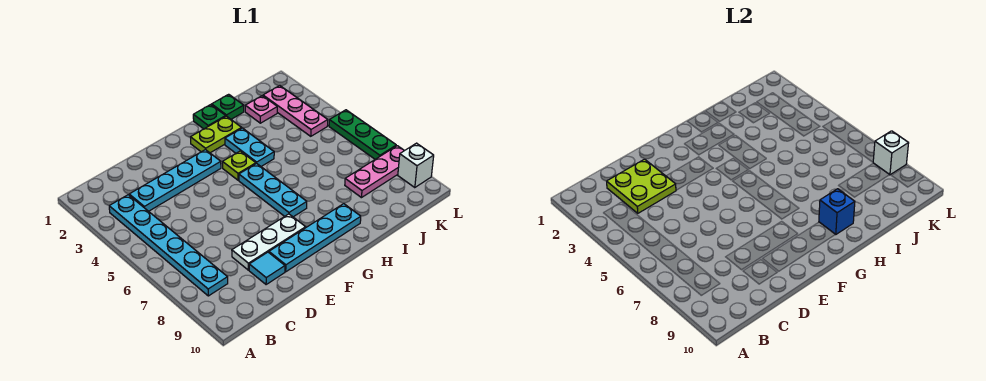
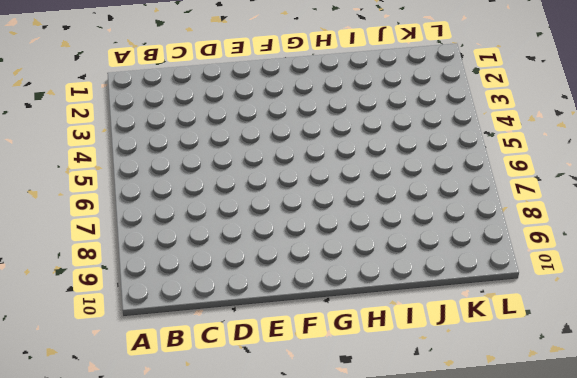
none -> cyan plate B3:B8 level 1
none -> cyan plate C3:F3 level 1
none -> white plate D8:F8 level 1

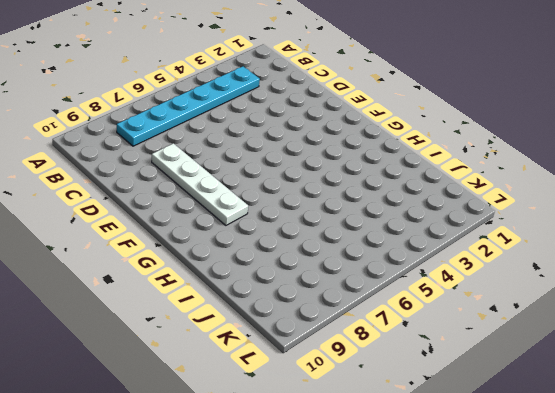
white plate D8:G8 level 1 -> white plate D8:F8 level 1
none -> cyan plate C3:F3 level 1
none -> cyan tile D9 level 1
none -> cyan plate E9:H9 level 1

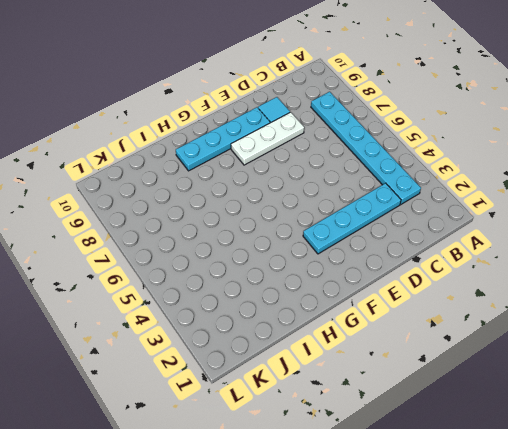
none -> lime plate G2:H2 level 1
none -> lime plate G4 level 1
none -> cyan plate G5:G7 level 1

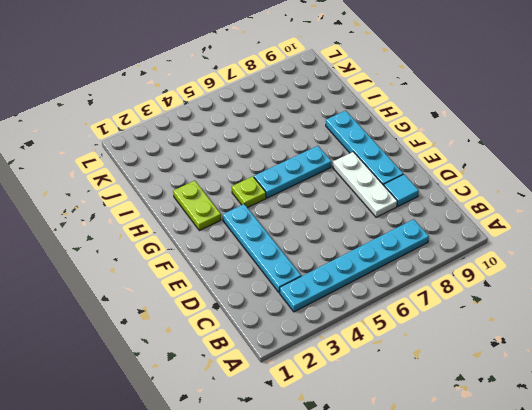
none -> green plate H1 level 1
none -> cyan plate H3:H4 level 1
none -> green plate I1 level 1

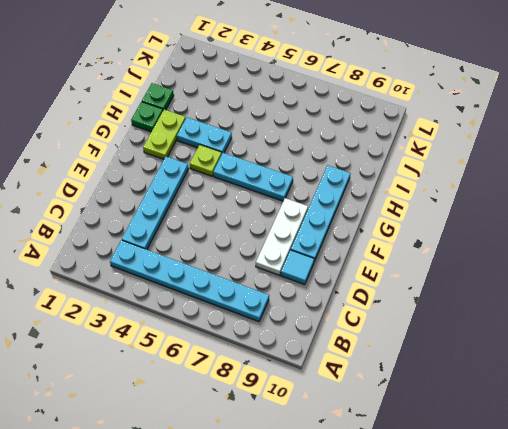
none -> pink plate J2 level 1
none -> pink plate J8:L8 level 1
none -> pink plate K2:K4 level 1

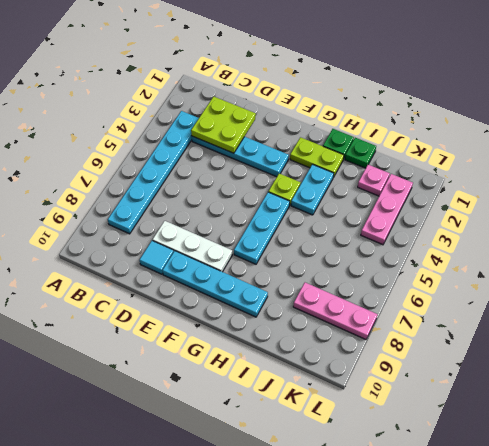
none -> green plate L5:L7 level 1
none -> white brick L9 level 1
none -> blue brick H9 level 2

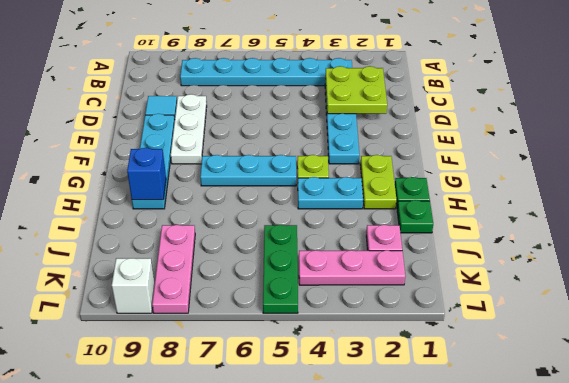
green plate J5:L5 level 1 -> green plate L5:L7 level 1
none -> white brick L8 level 2

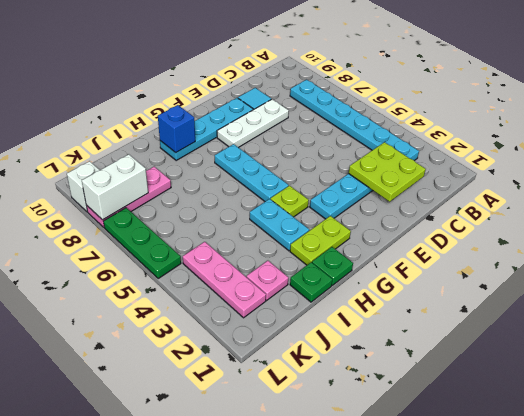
white brick K8:L8 level 2 -> white brick L8 level 2

